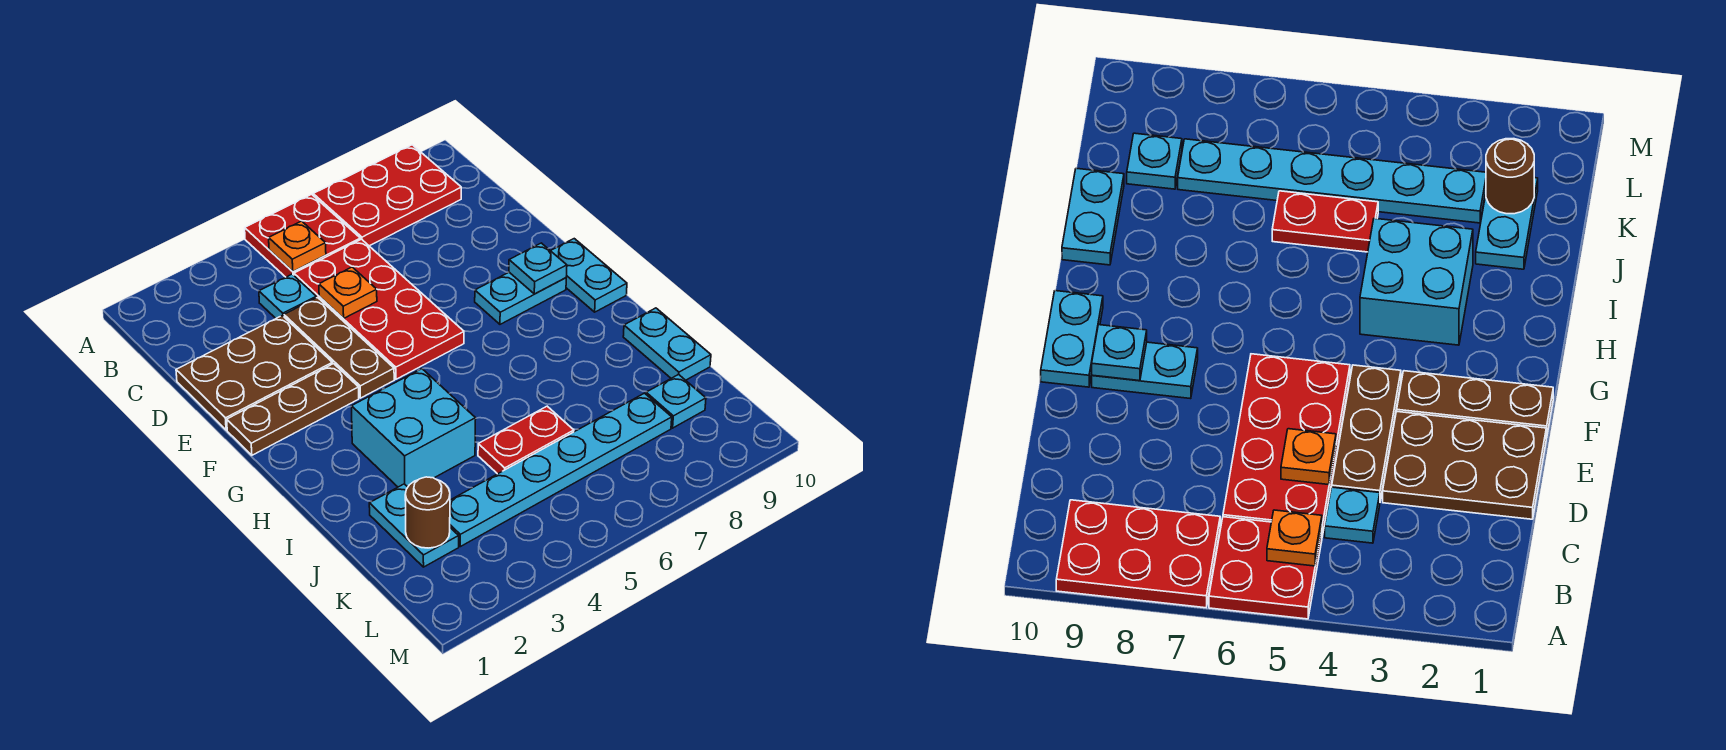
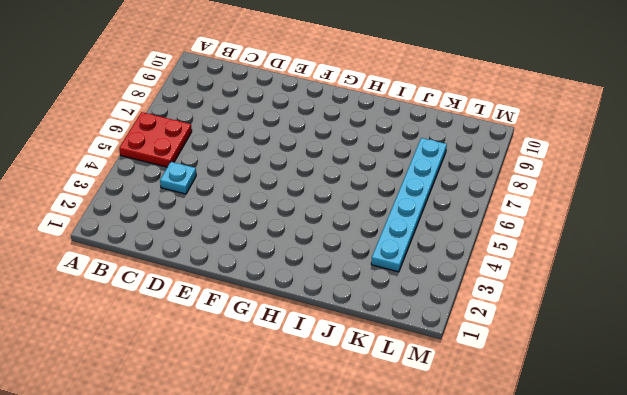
none -> red plate A7:B9 level 1
none -> red plate C5:F6 level 1
none -> brown plate D1:E3 level 1

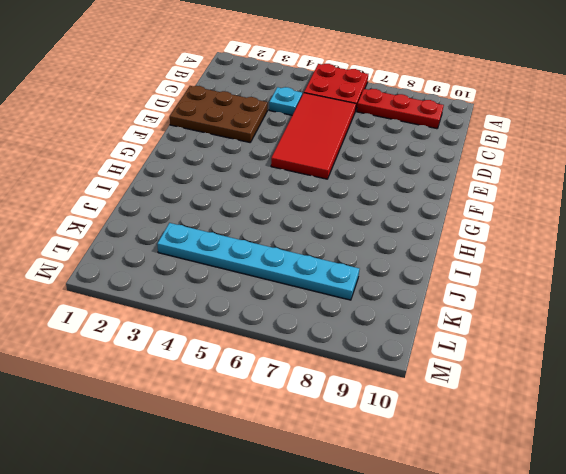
red plate B7:B9 level 1 -> red plate A7:B9 level 1
red tile C5:F6 level 1 -> red plate C5:F6 level 1
none -> brown plate D4:F4 level 1
none -> brown plate F1:F3 level 1
none -> cyan plate F8:F9 level 1

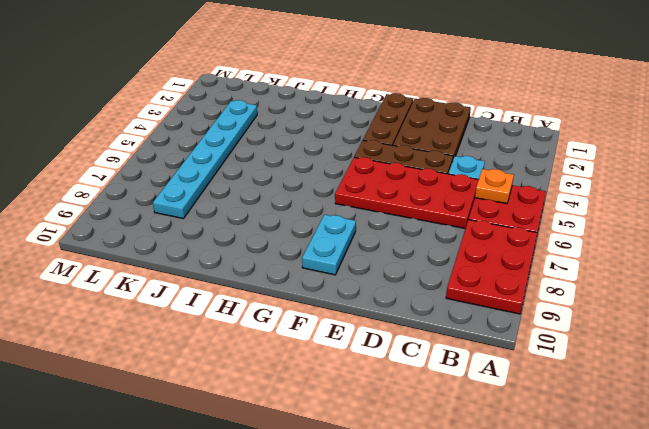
none -> cyan plate F10:G10 level 1
none -> cyan brick H3:I4 level 1
none -> cyan plate I10:J10 level 1

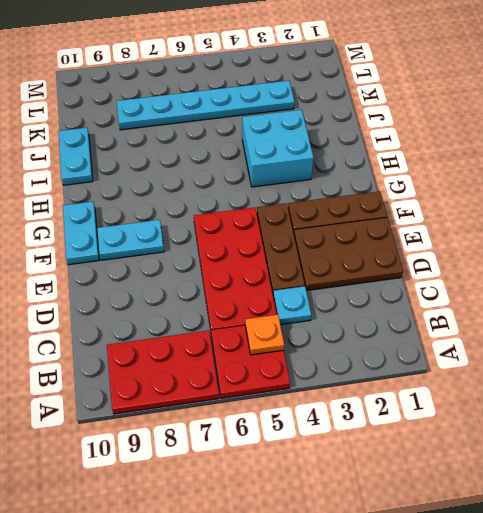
none -> cyan plate J2:K2 level 1
none -> red plate J5:J6 level 1
none -> cyan plate K9 level 1

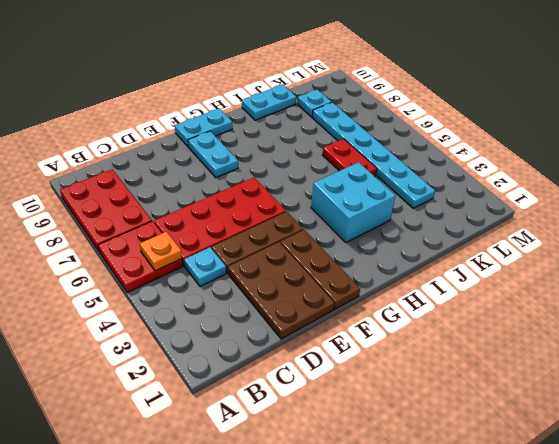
none -> cyan plate J2:K2 level 1
none -> orange plate D5 level 2
none -> cyan plate F9 level 2

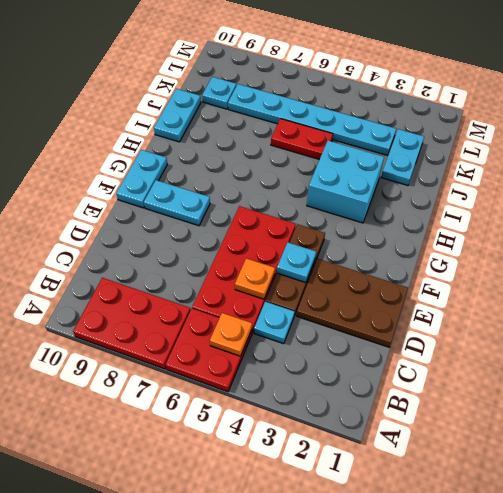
cyan plate E4 level 2 -> cyan plate F9 level 2
none -> brown plate F1:F3 level 1
none -> brown round brick K2 level 2

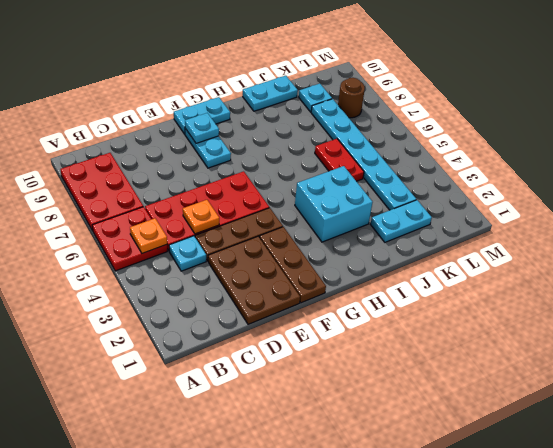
brown round brick L8 level 1 -> brown round brick K2 level 2

